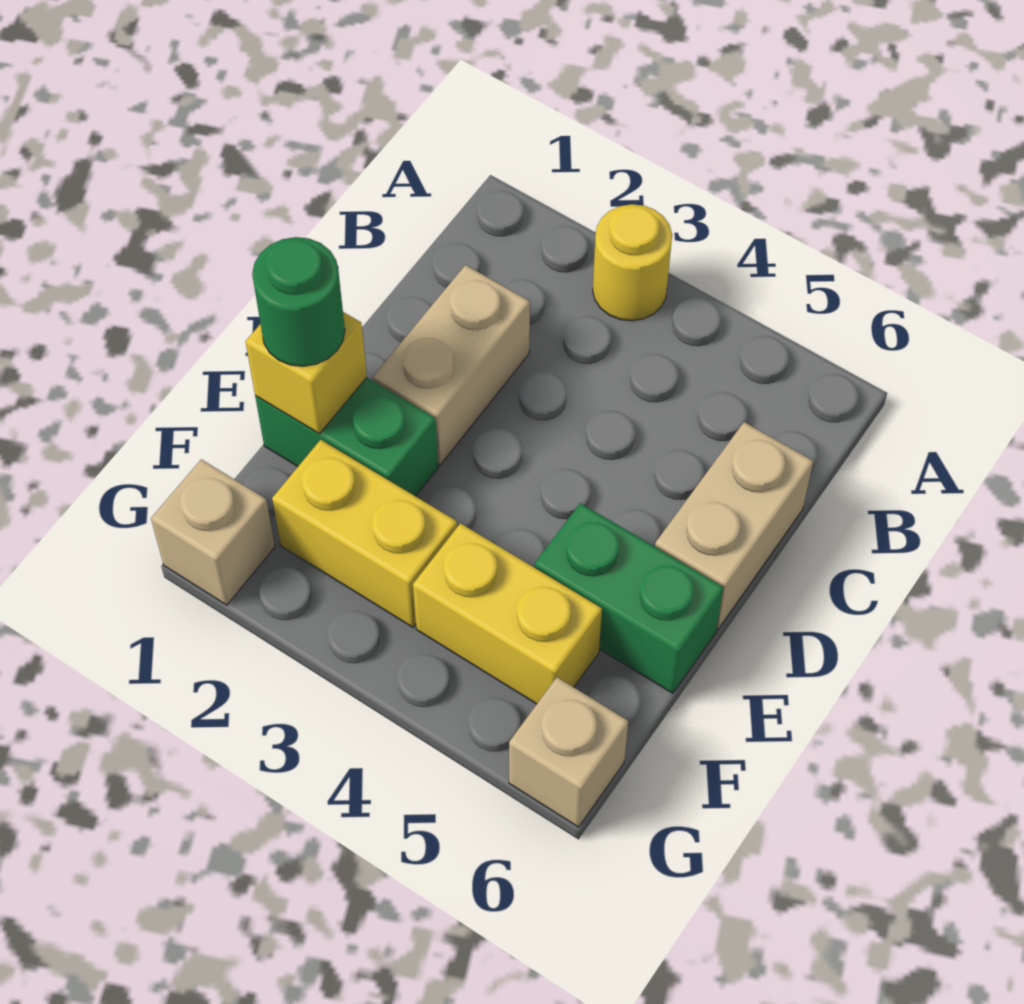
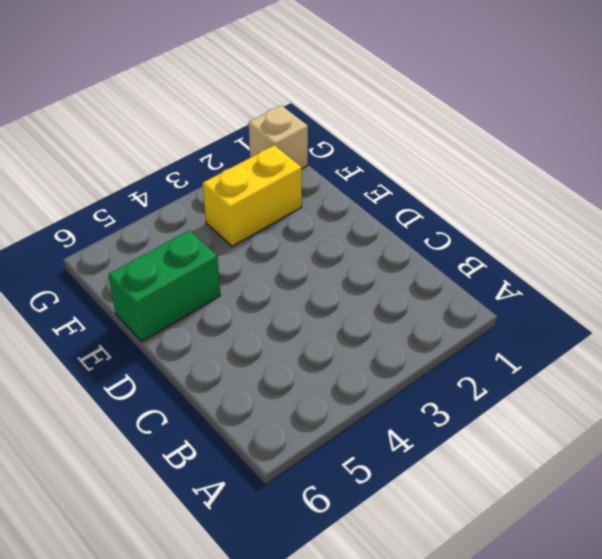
none -> yellow round brick A3 level 1
none -> tan brick C2:D2 level 1

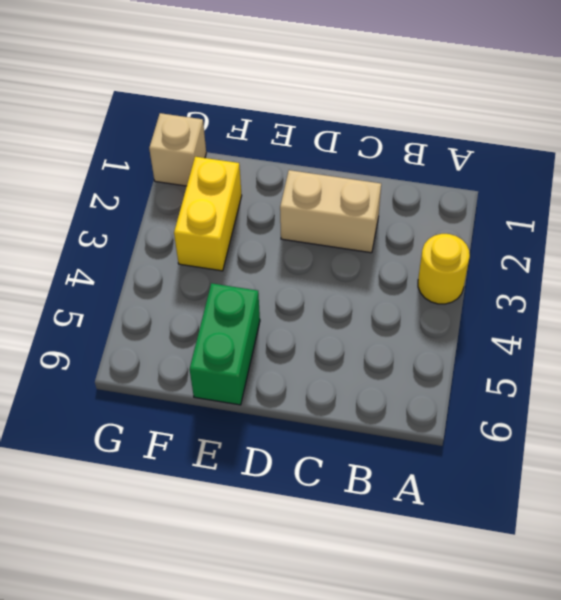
none -> tan brick C6:D6 level 1
none -> green brick E1:E2 level 1

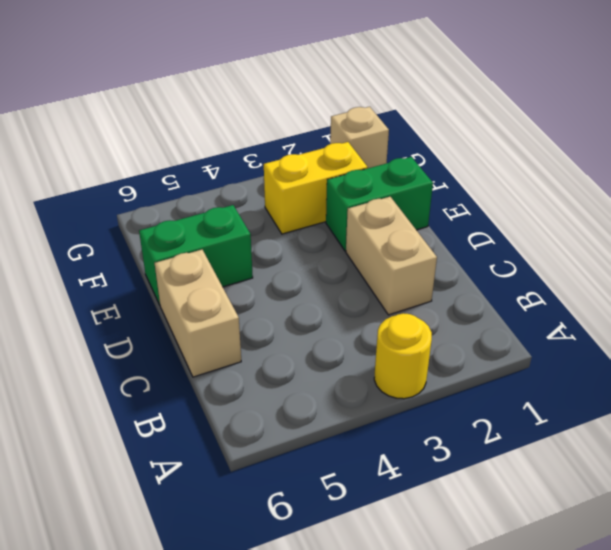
none -> yellow brick F4:F5 level 1
none -> tan brick G6 level 1

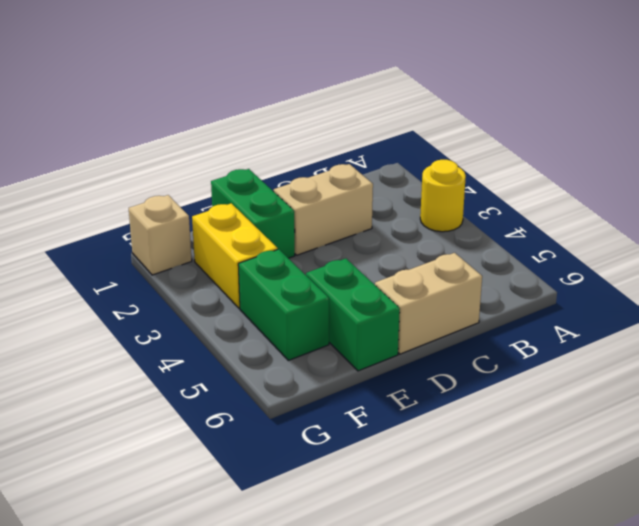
green brick F4:F5 level 1 -> yellow brick F4:F5 level 1
none -> tan brick G6 level 1
none -> yellow brick E1 level 2

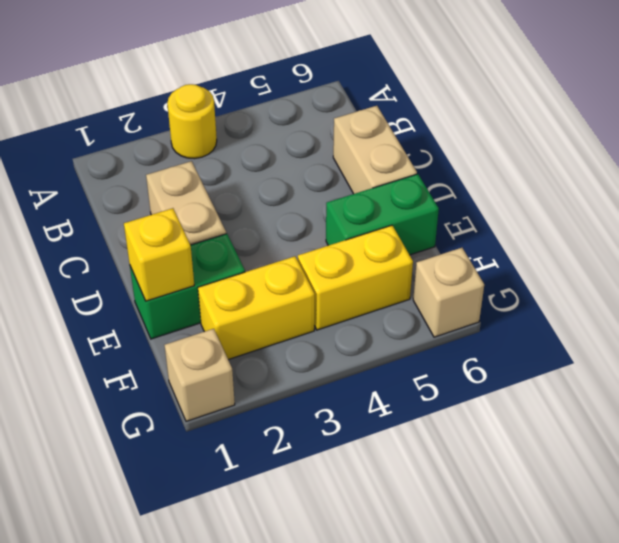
none -> green round brick E1 level 3

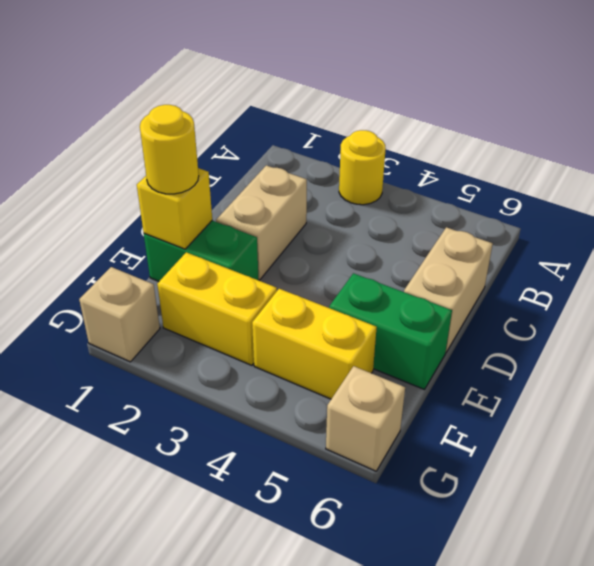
yellow round brick E1 level 3 -> green round brick E1 level 3

